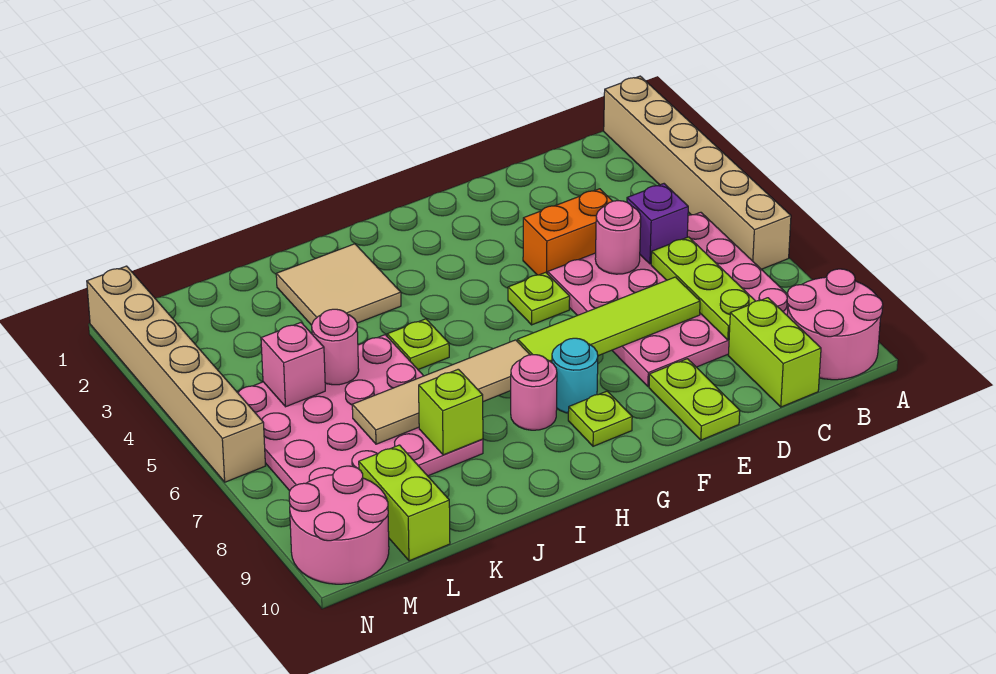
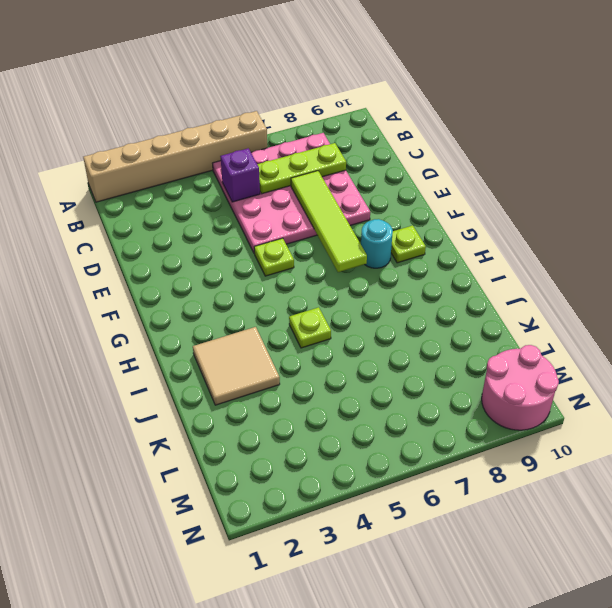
none -> pink round brick A9:B10 level 1
none -> lime brick C9:C10 level 1
none -> orange brick D4:E4 level 1

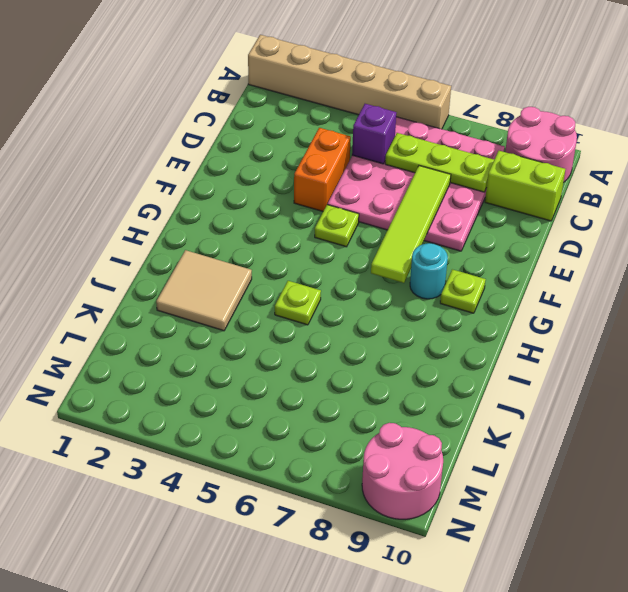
none -> lime plate E9:E10 level 1
none -> pink round brick H8 level 1
none -> pink plate J5:M8 level 1

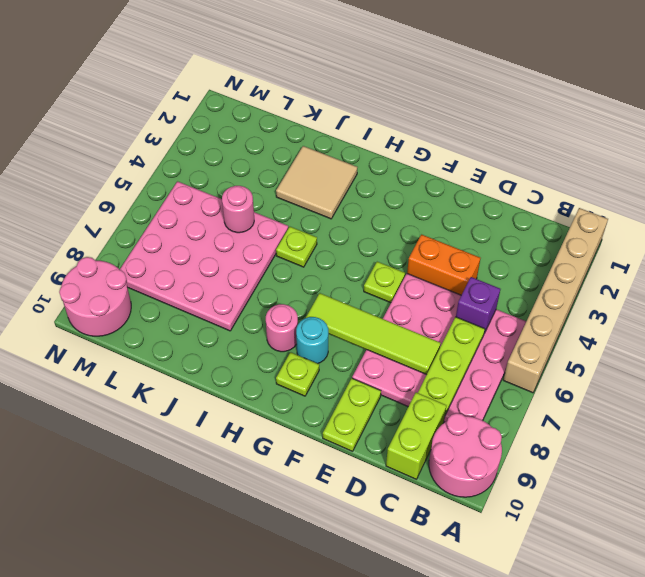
none -> lime brick L9:L10 level 1
none -> tan brick N1:N6 level 1
none -> pink round brick D5 level 2

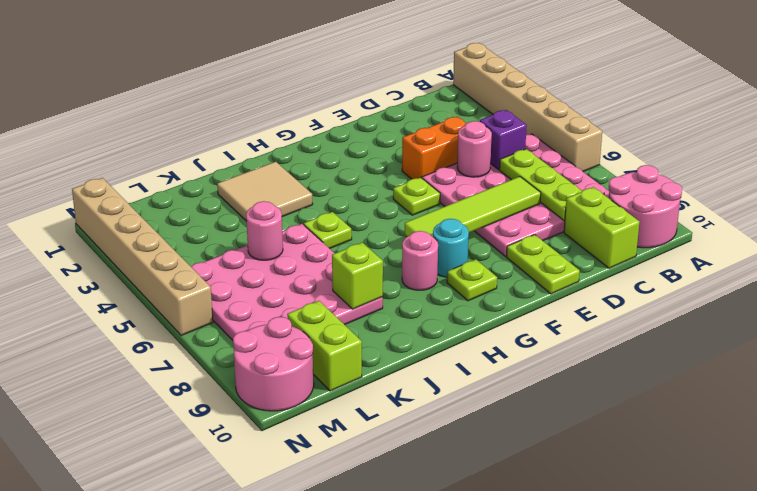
none -> tan tile H7:K7 level 2
none -> pink brick L5 level 2

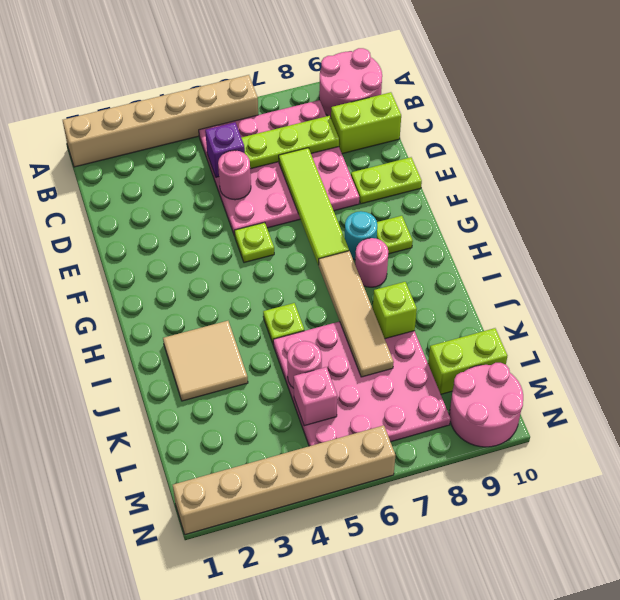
none -> orange brick D4:E4 level 1

